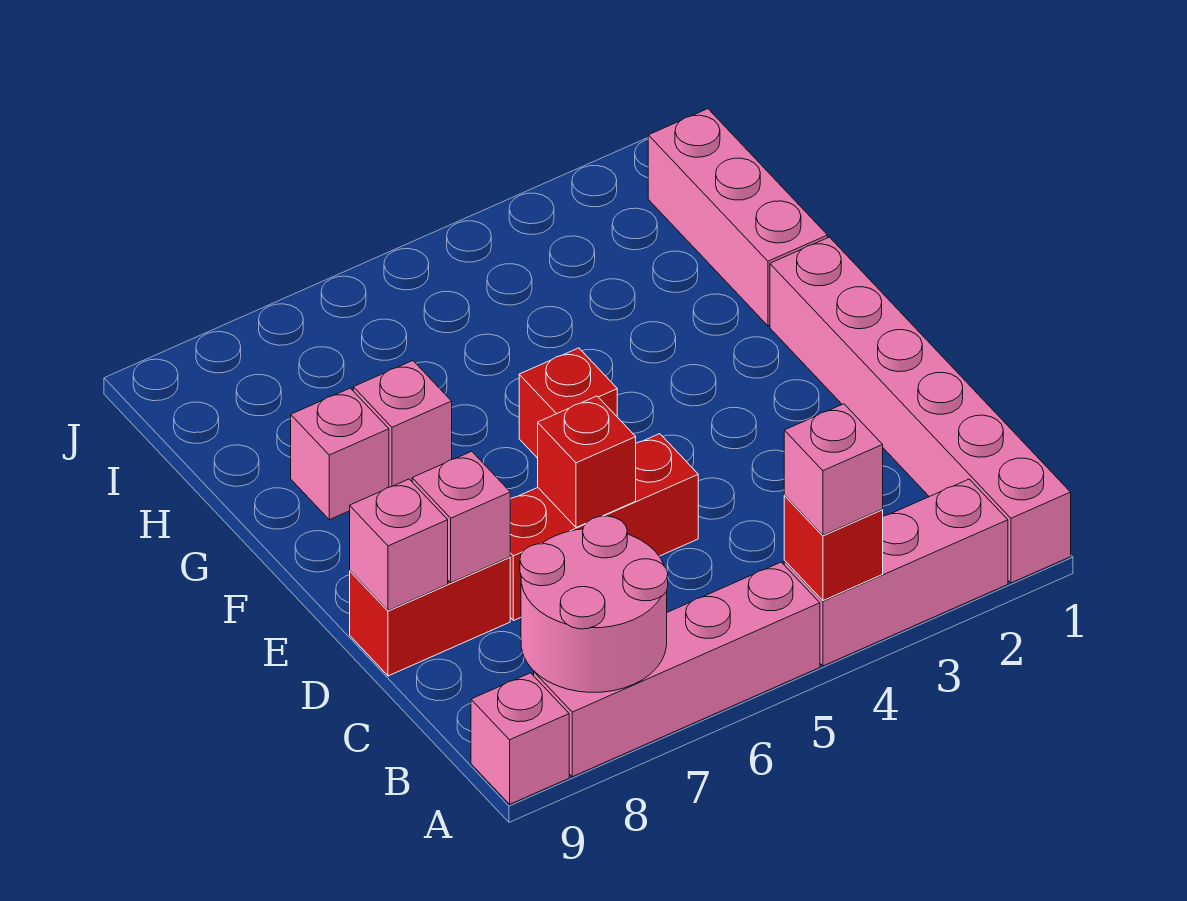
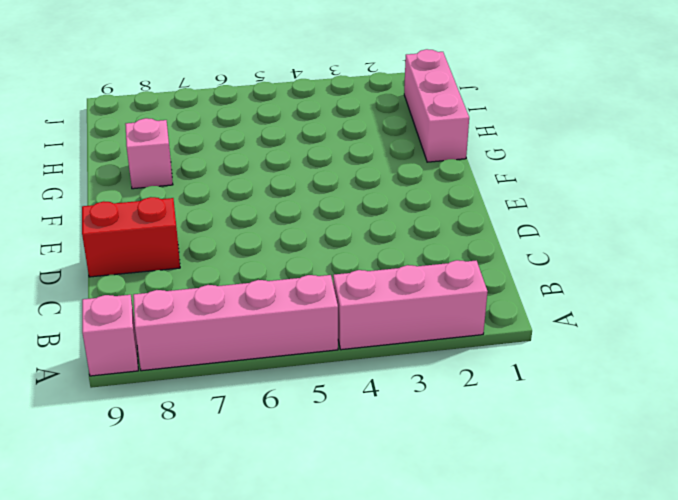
none -> pink brick A1:F1 level 1
none -> red brick D5:D7 level 1
none -> red brick F5 level 1

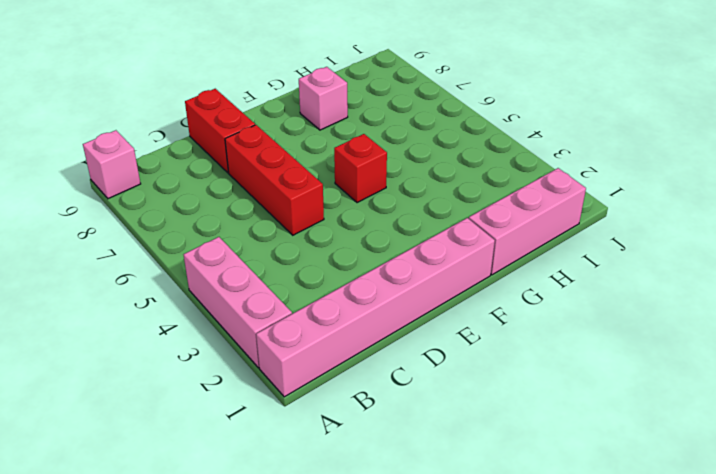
none -> pink brick A5:A8 level 1
none -> pink brick G7 level 1
none -> red brick A4 level 2

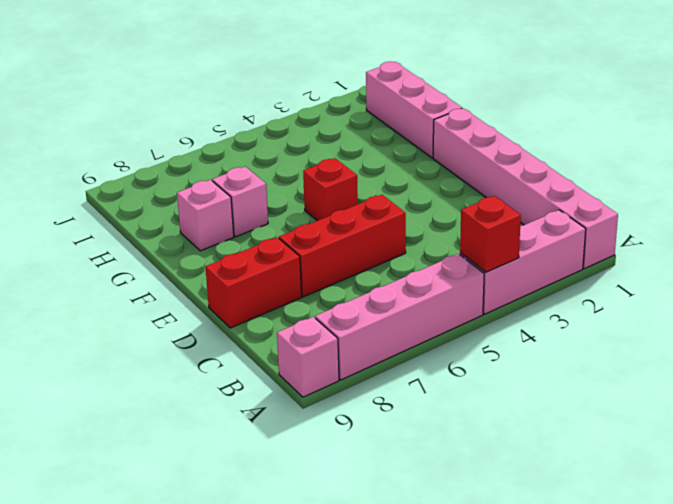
none -> pink round brick A7:B8 level 2
none -> red brick D6 level 2
none -> pink brick D8 level 2

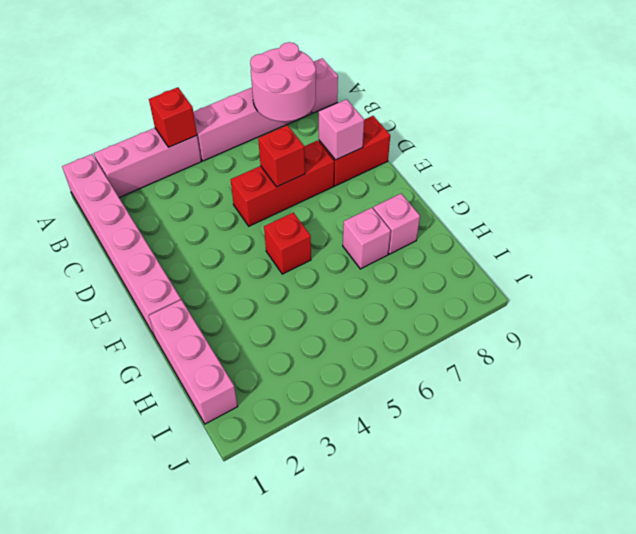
none -> pink brick D9 level 2
none -> pink brick A4 level 3

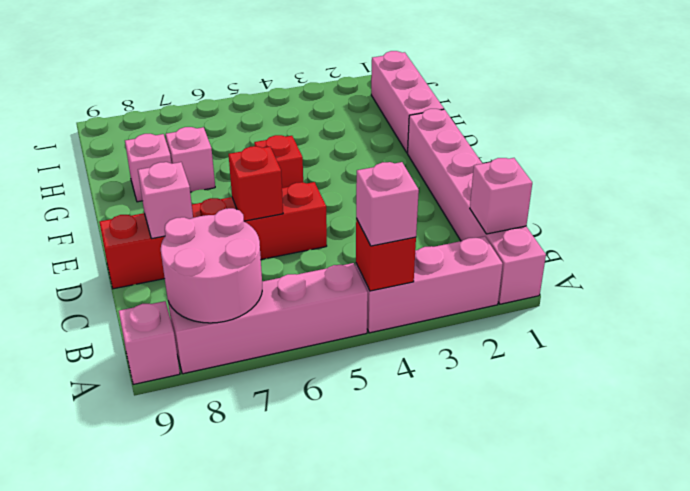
pink brick B1 level 2 -> pink brick D9 level 2

